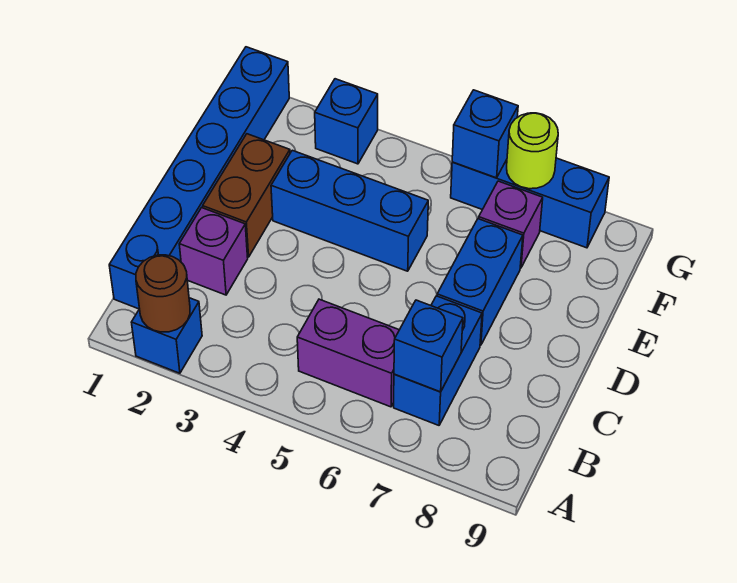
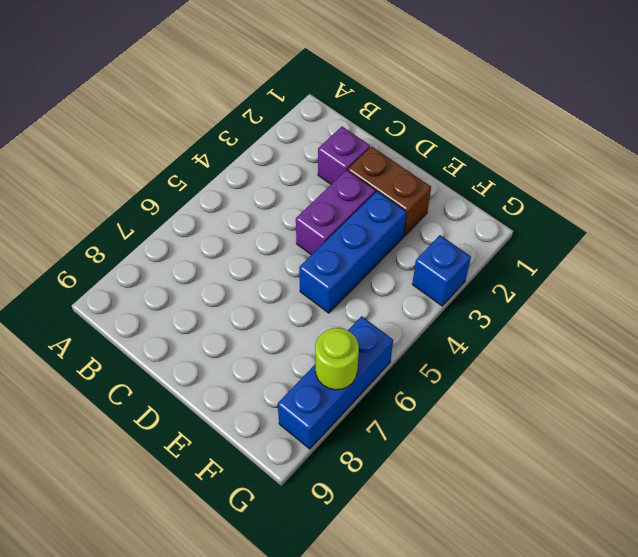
purple brick D3:D4 level 1 -> purple brick B5:B6 level 1
none -> blue brick A2 level 1
none -> blue brick B1:G1 level 1
none -> blue brick B7:C7 level 1

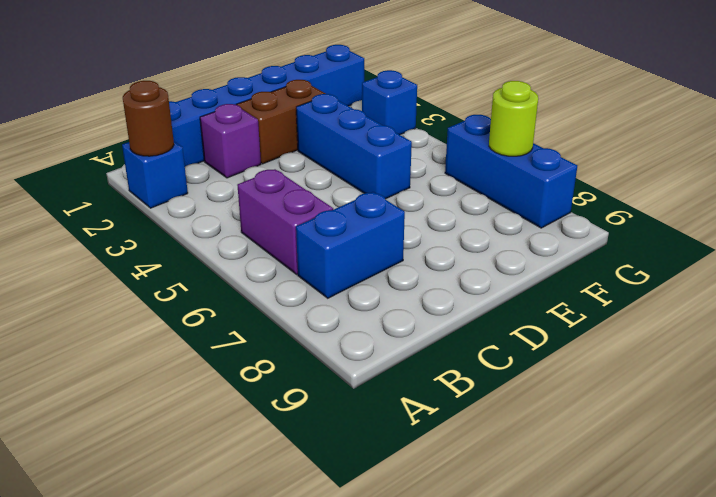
none -> blue brick D7:E7 level 1
none -> purple brick F7 level 1
none -> blue brick B7 level 2

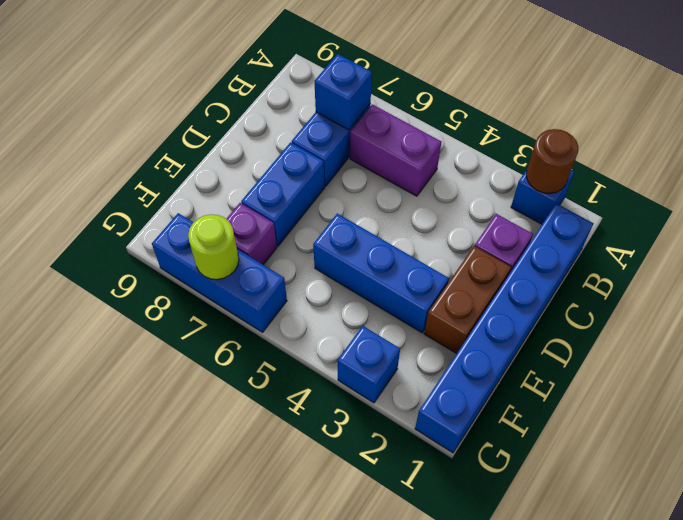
none -> blue brick G6 level 2

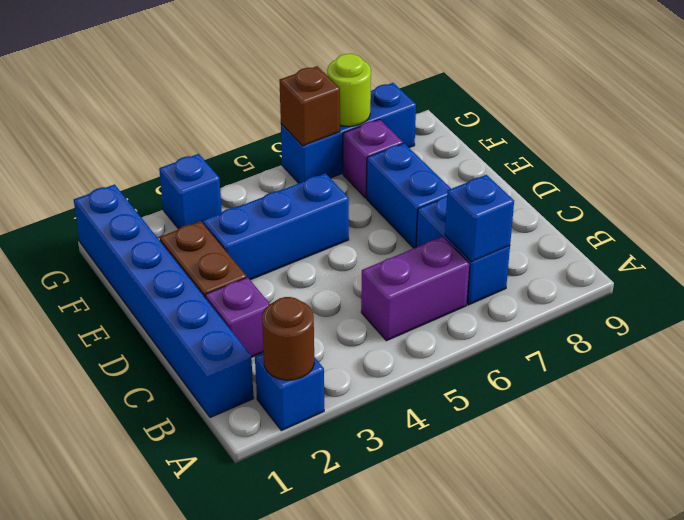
brown brick G6 level 2 -> blue brick G6 level 2

